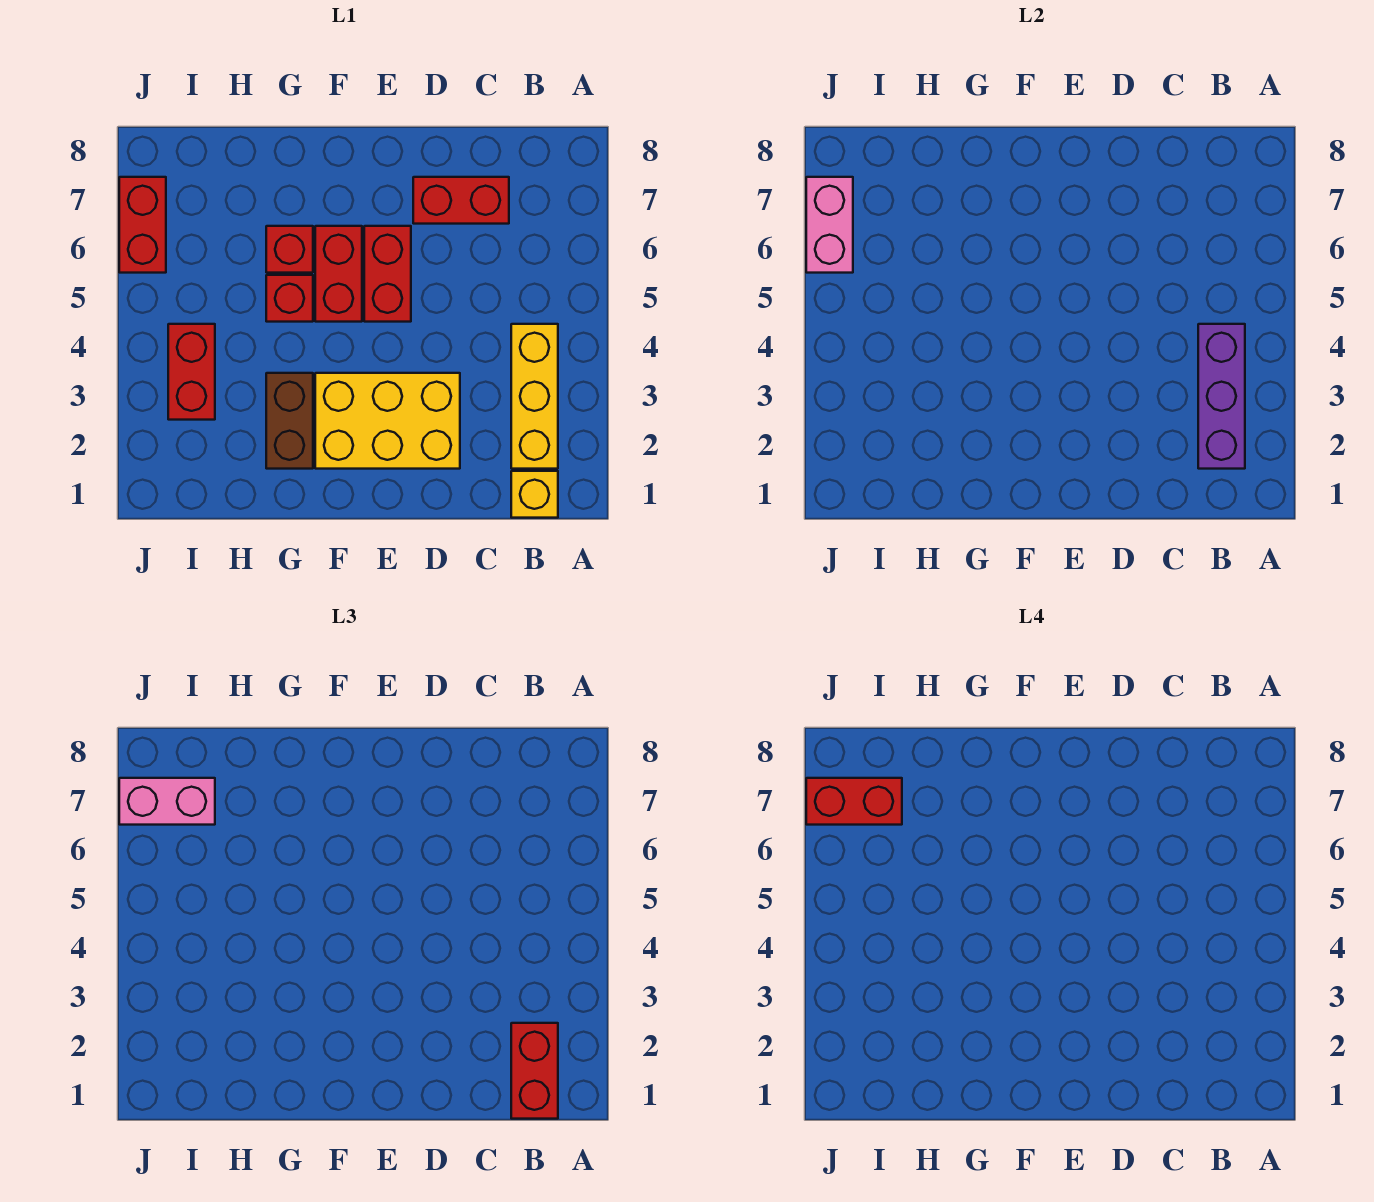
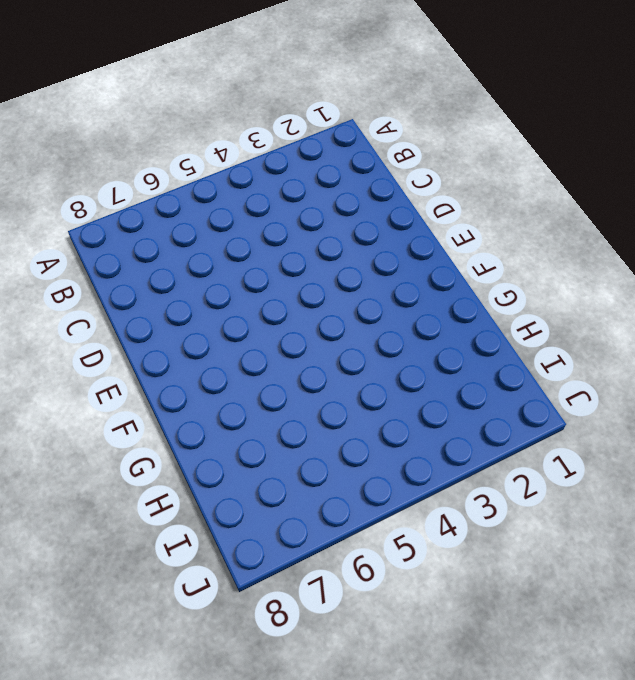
none -> yellow brick B1 level 1
none -> yellow brick B2:B4 level 1
none -> red brick C7:D7 level 1

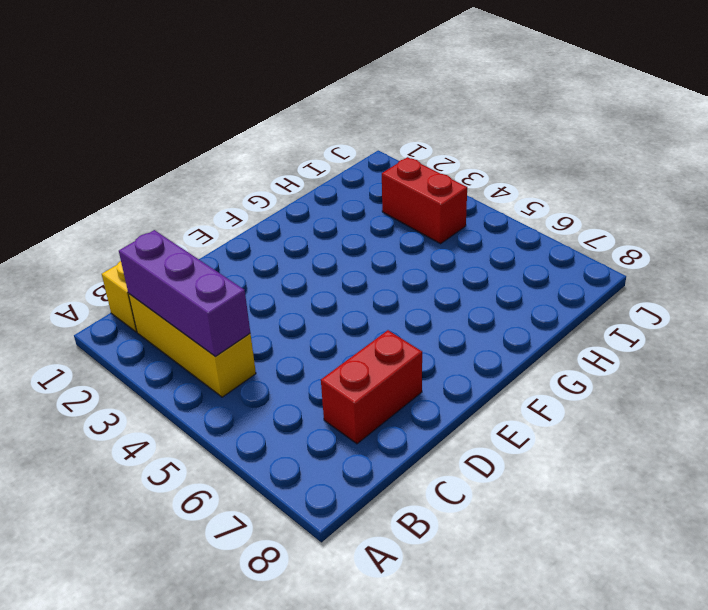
none -> yellow brick D2:F3 level 1
none -> red brick E5:E6 level 1
none -> red brick F5:F6 level 1

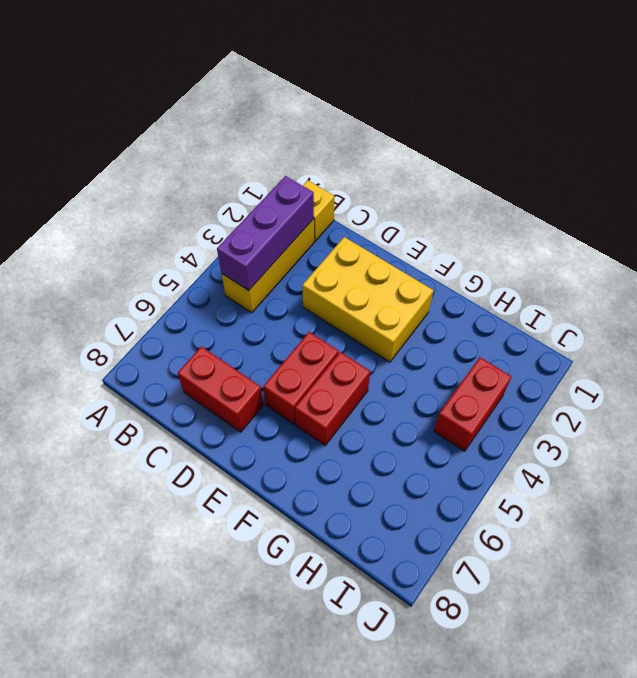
none -> brown brick G2:G3 level 1
none -> red brick G5 level 1
none -> red brick G6 level 1

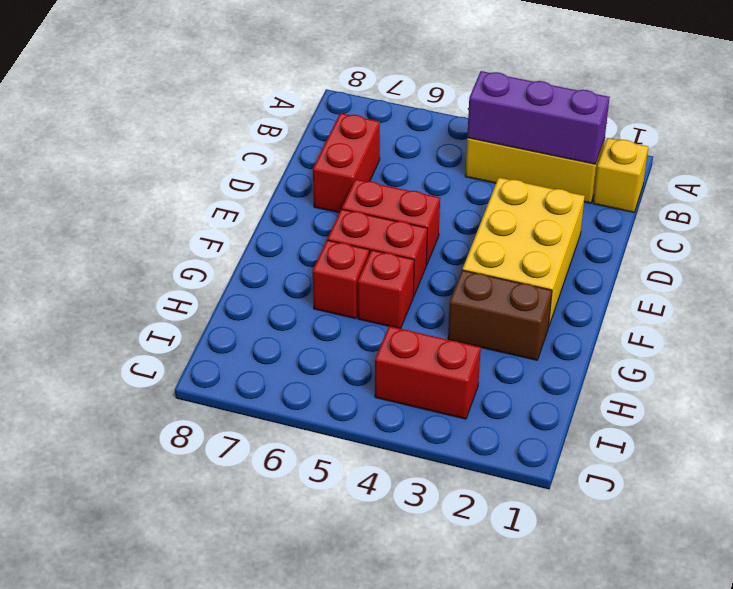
none -> red brick J6:J7 level 1
none -> pink brick J6:J7 level 2
none -> red brick B1:B2 level 3

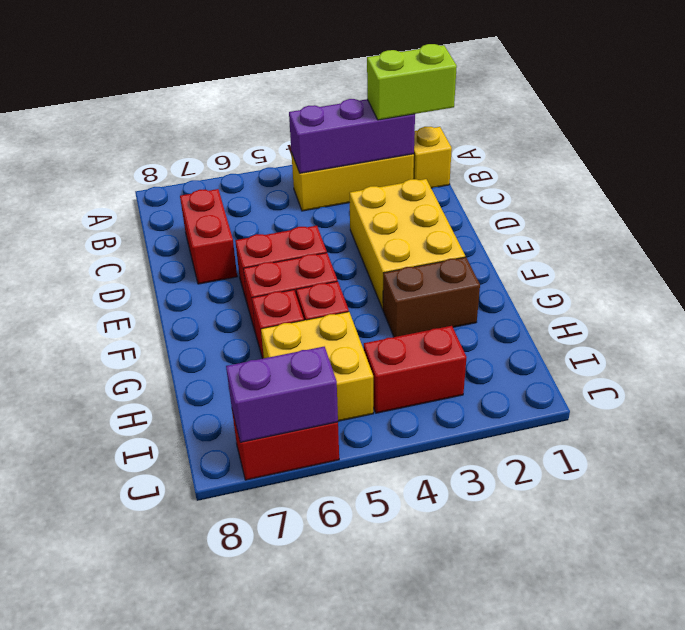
lime brick B1:B2 level 3 -> red brick B1:B2 level 3
yellow brick H5:I6 level 1 -> none
purple brick J6:J7 level 2 -> pink brick J6:J7 level 2
none -> pink brick I7:J7 level 3
none -> red brick I7:J7 level 4

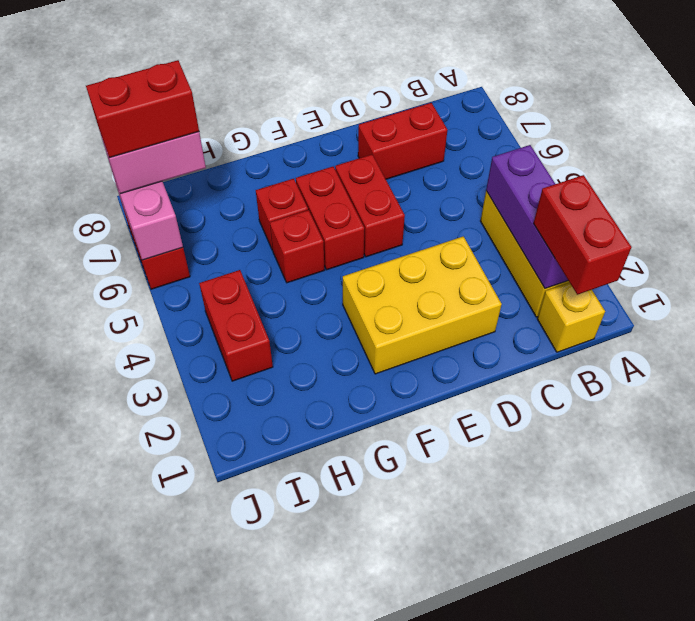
none -> brown brick G2:G3 level 1

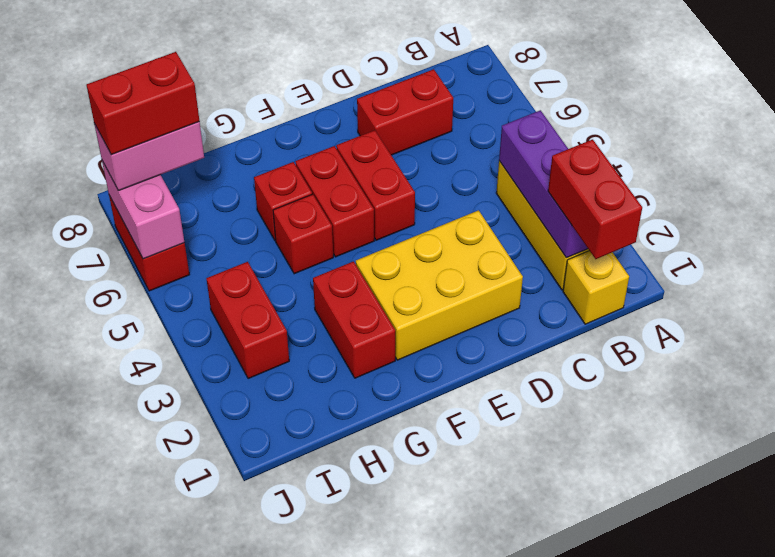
red brick G2:G3 level 1 -> brown brick G2:G3 level 1

